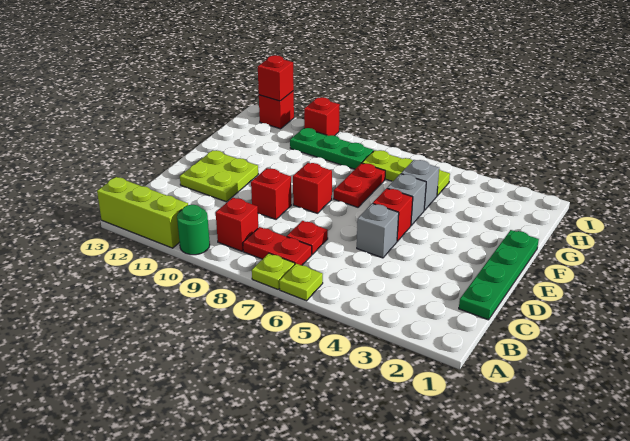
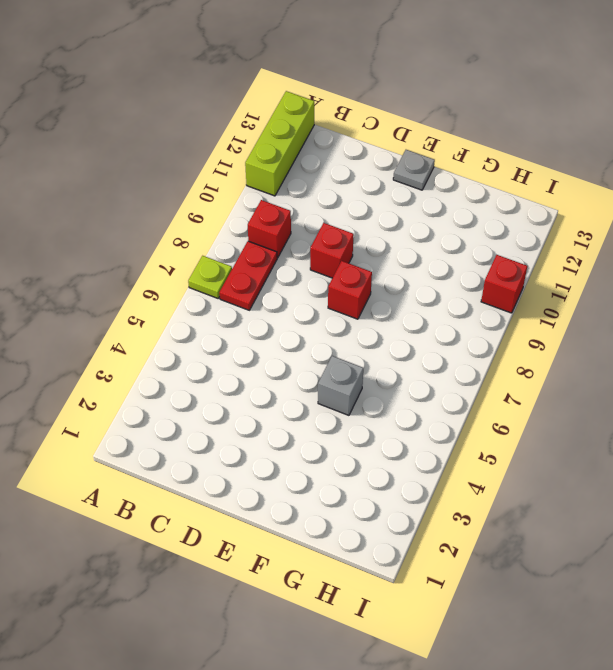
grey plate E13 level 1 -> none
none -> lime plate A6 level 1
none -> green round brick A10 level 1
none -> green plate C1:F1 level 1

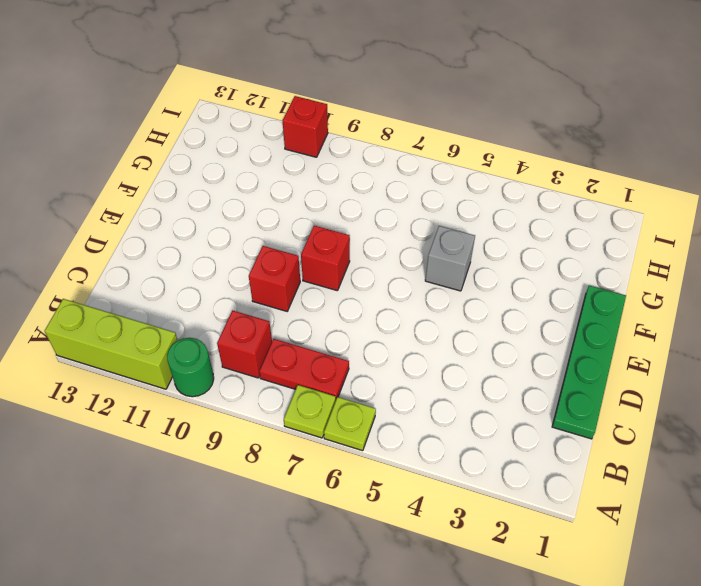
none -> red plate C7 level 1
none -> grey brick D5 level 1
none -> lime plate D11:E12 level 1

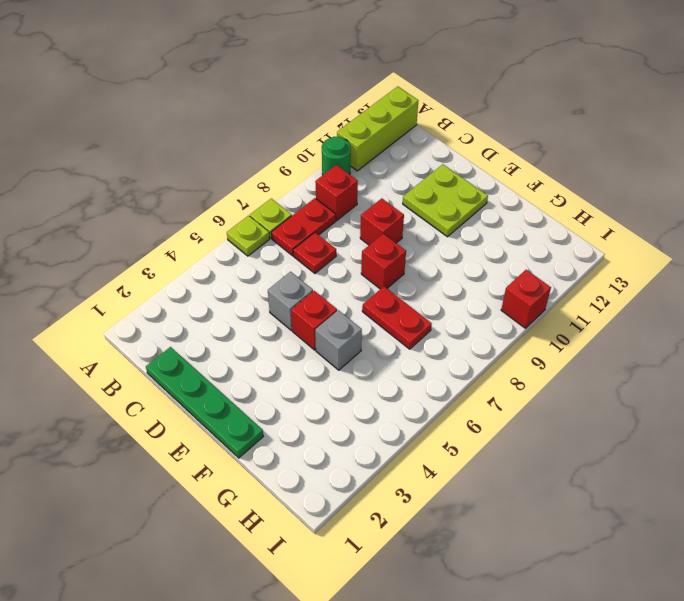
none -> grey brick G5 level 1
none -> lime plate H5:H7 level 1
none -> green plate H8:H10 level 1

